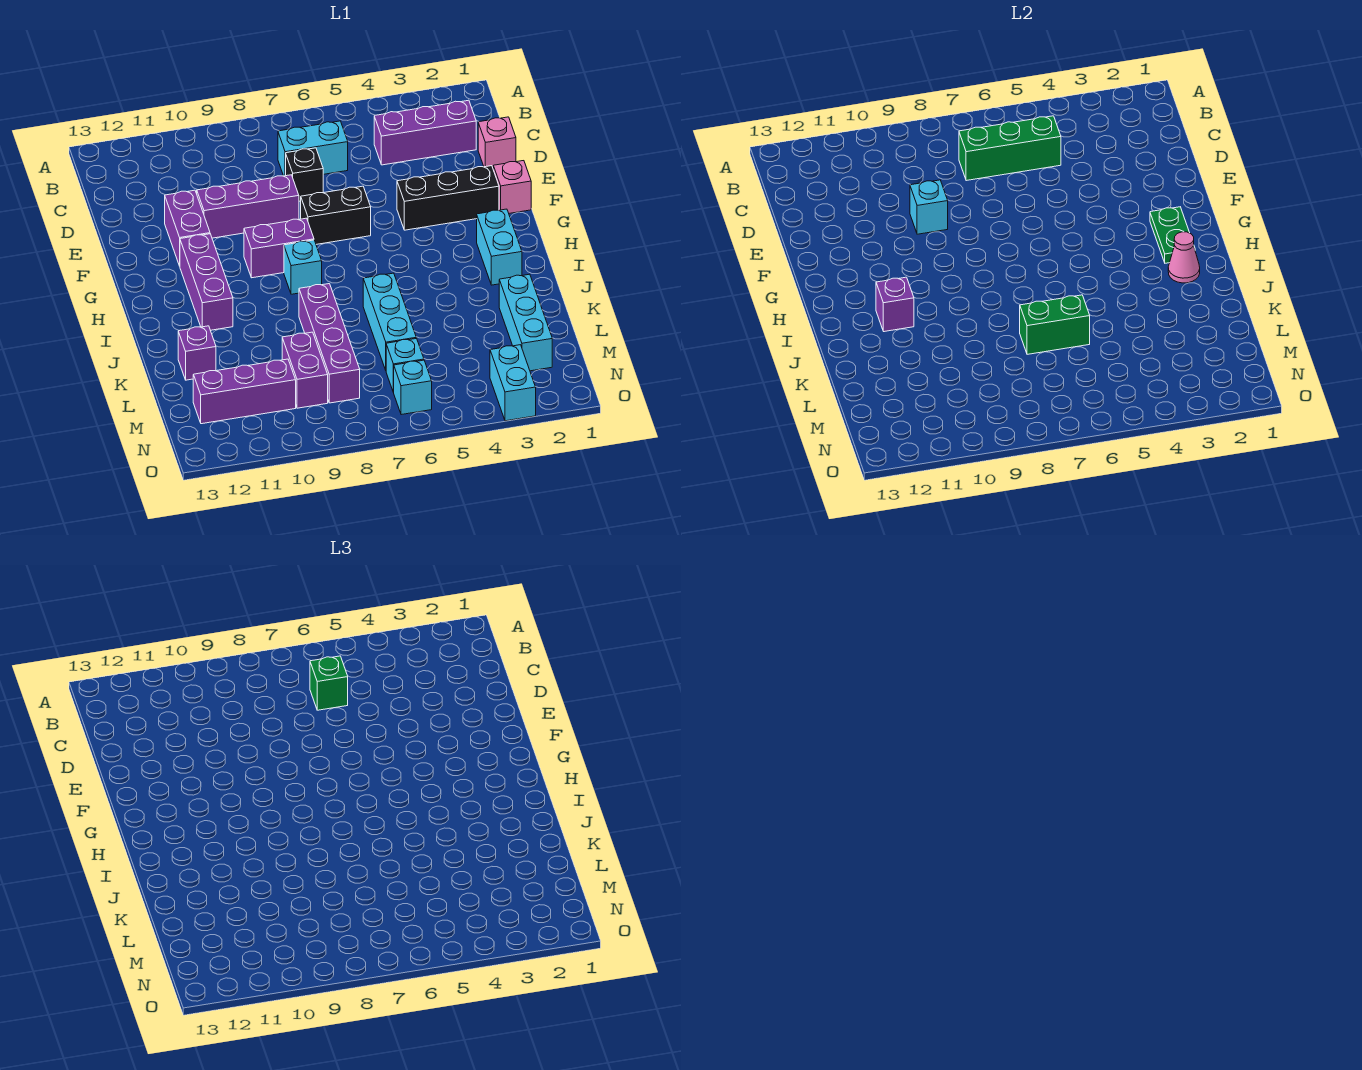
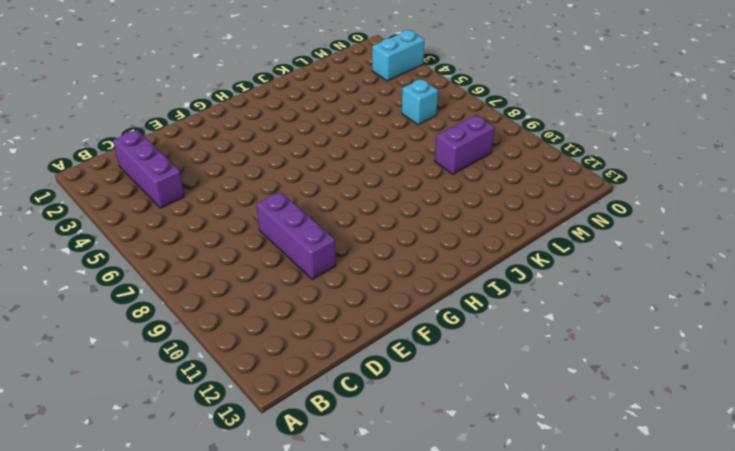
none -> cyan brick C6:C7 level 1
none -> pink brick D1 level 1
none -> black brick D7 level 1

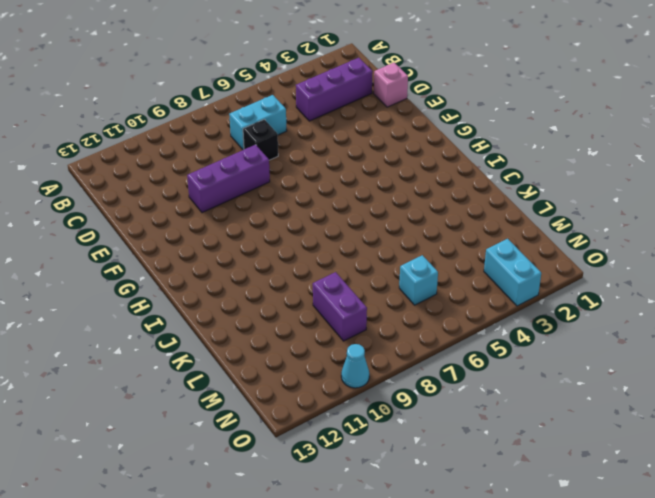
cyan cone O10 level 1 -> none
none -> purple brick E11:F11 level 1
none -> pink brick F1 level 1
none -> black brick F2:F4 level 1

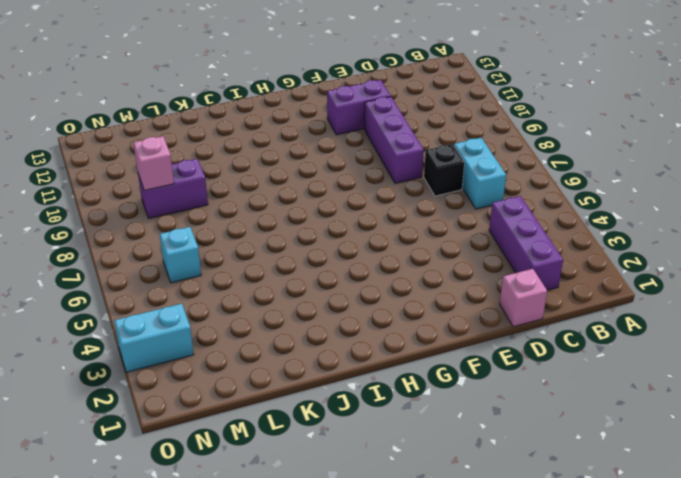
pink brick M9 level 2 -> pink brick F1 level 1
none -> black brick F2:F4 level 1
none -> black brick F6:F7 level 1
none -> purple brick G8:G9 level 1

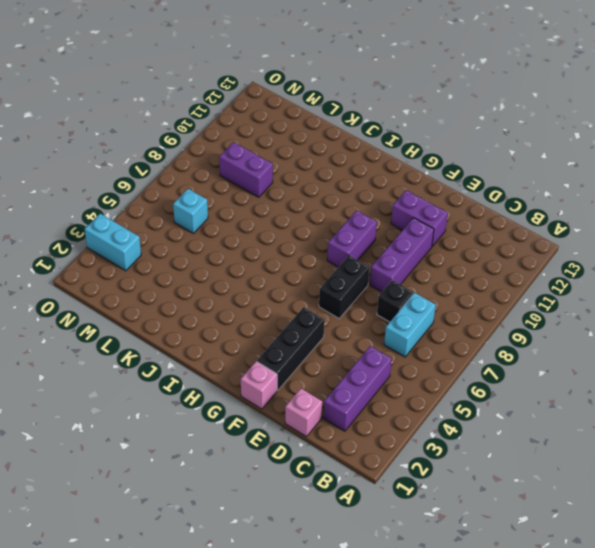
none -> purple brick G11:I11 level 1
none -> cyan brick H2:I2 level 1
none -> cyan brick H8 level 1

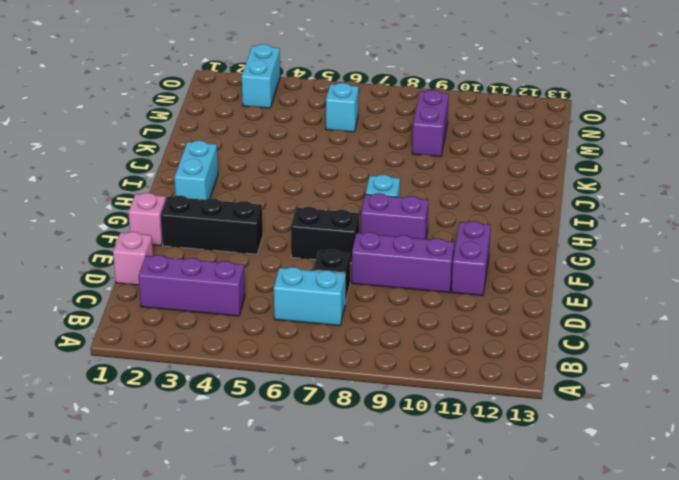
none -> purple brick G11:I11 level 1
none -> cyan brick J6:L6 level 1
none -> purple brick J8:M8 level 1

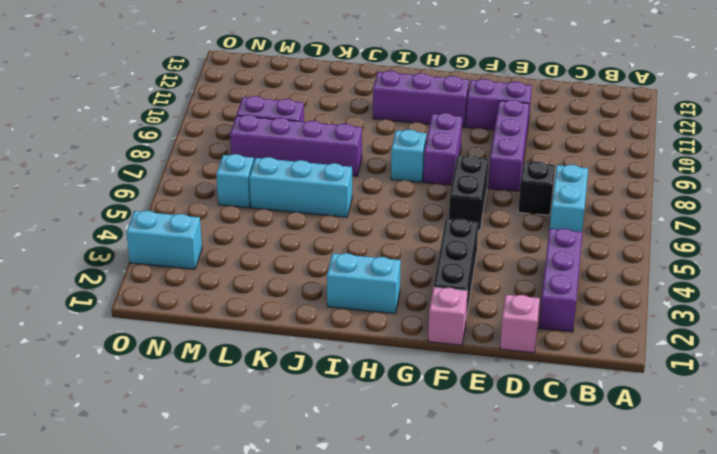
none -> cyan brick K2:M2 level 1
none -> purple brick K12 level 1
none -> purple brick M10:M12 level 1

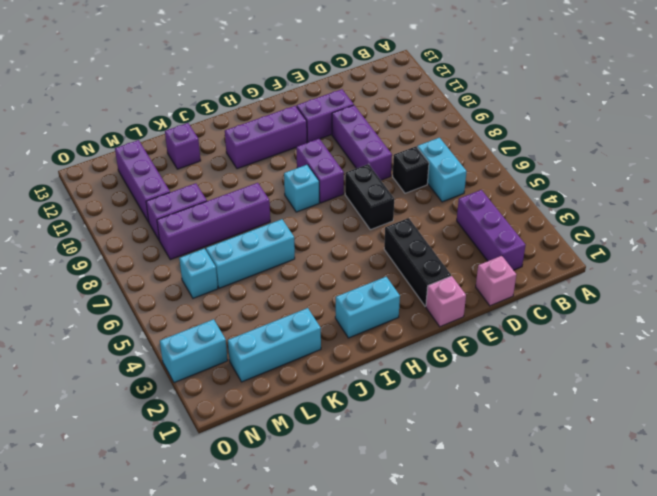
none -> cyan brick N6 level 1
none -> green brick C5:C7 level 2
none -> cyan brick E9 level 2

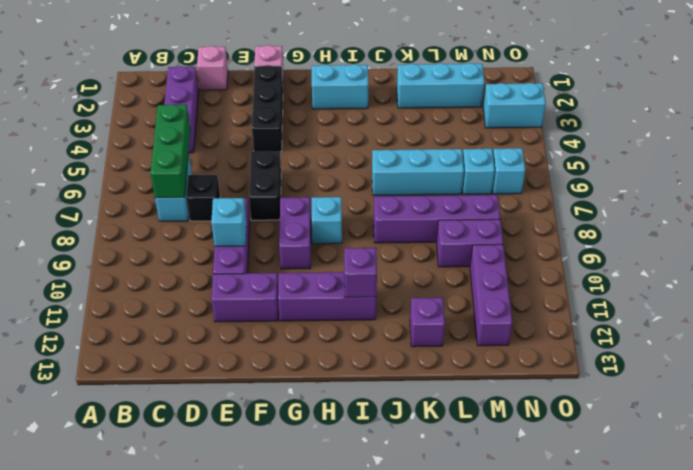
none -> green plate G2:H2 level 2
none -> pink cone I2 level 2
none -> green brick K6:K7 level 2

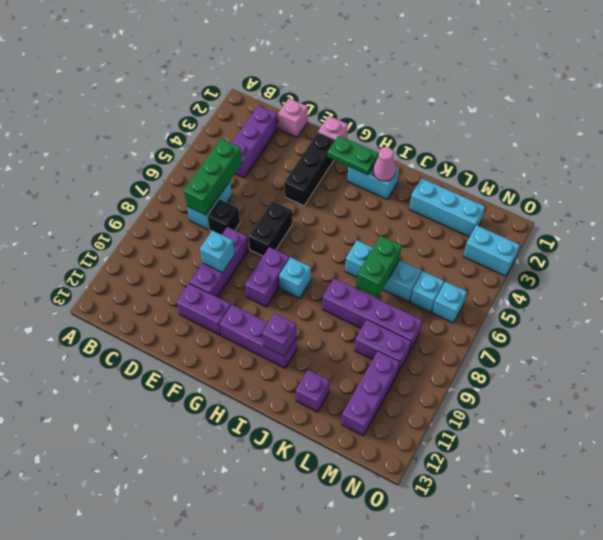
none -> green brick C6 level 3

